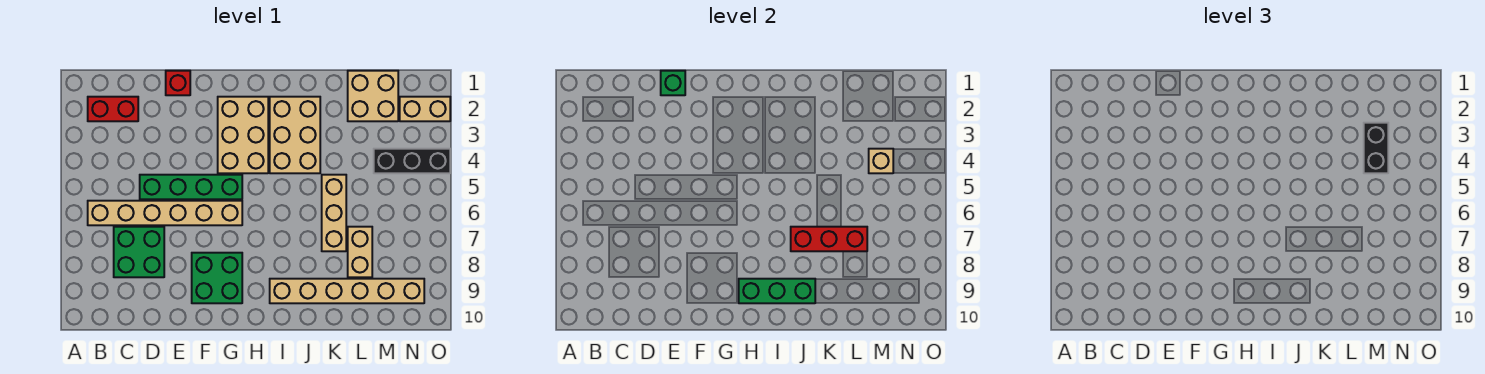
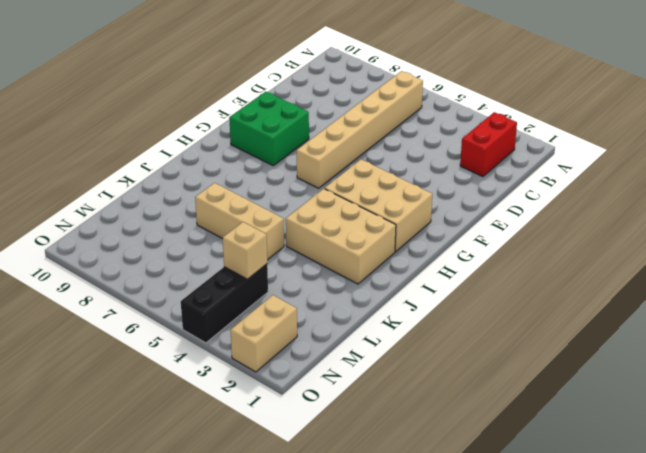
none -> green brick C7:D8 level 1
none -> green brick D5:G5 level 1
none -> red brick E1 level 1

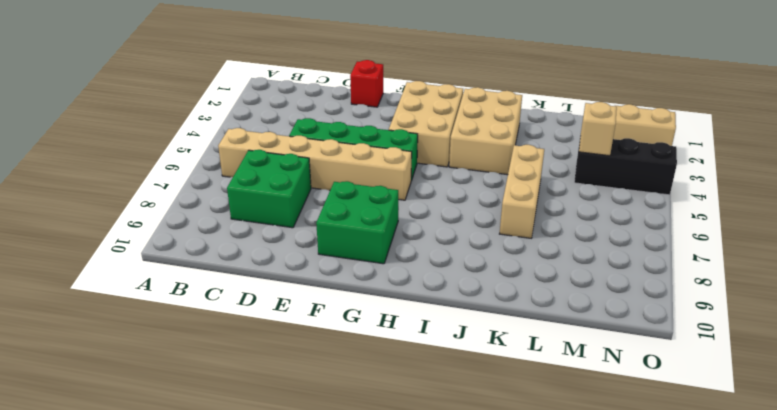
none -> red brick B2:C2 level 1
none -> tan brick I9:N9 level 1
none -> tan brick L1:M2 level 1

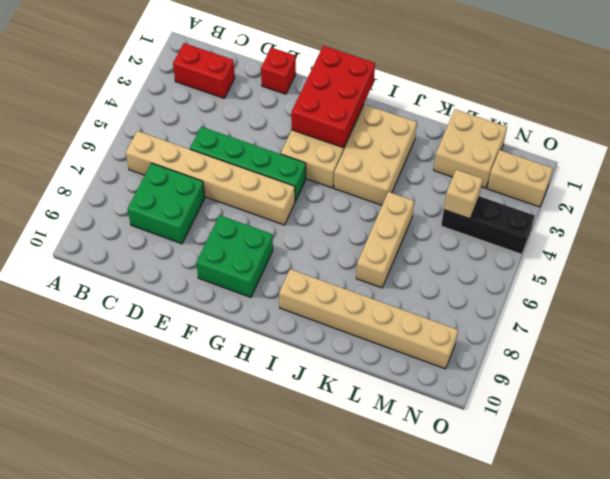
red brick G1:H3 level 2 -> none
none -> tan brick L7:L8 level 1
none -> green brick E1 level 2
none -> green brick H9:J9 level 2

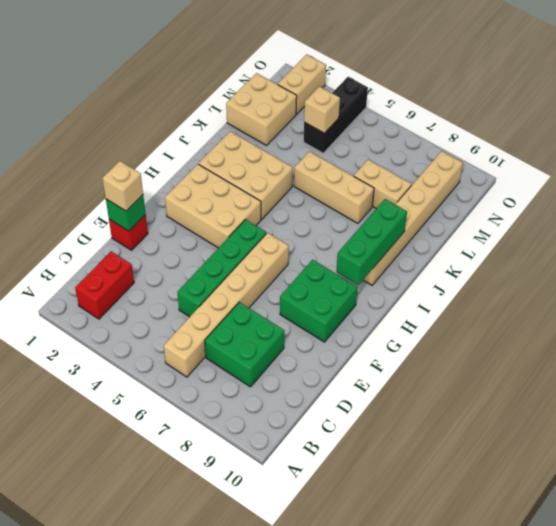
tan brick E1 level 3 -> none
none -> red brick J7:L7 level 2
none -> black brick M3:M4 level 3

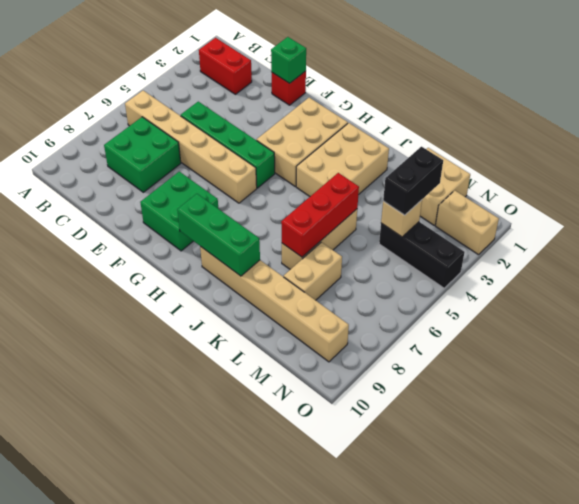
red brick K5:K7 level 2 -> red brick J7:L7 level 2

